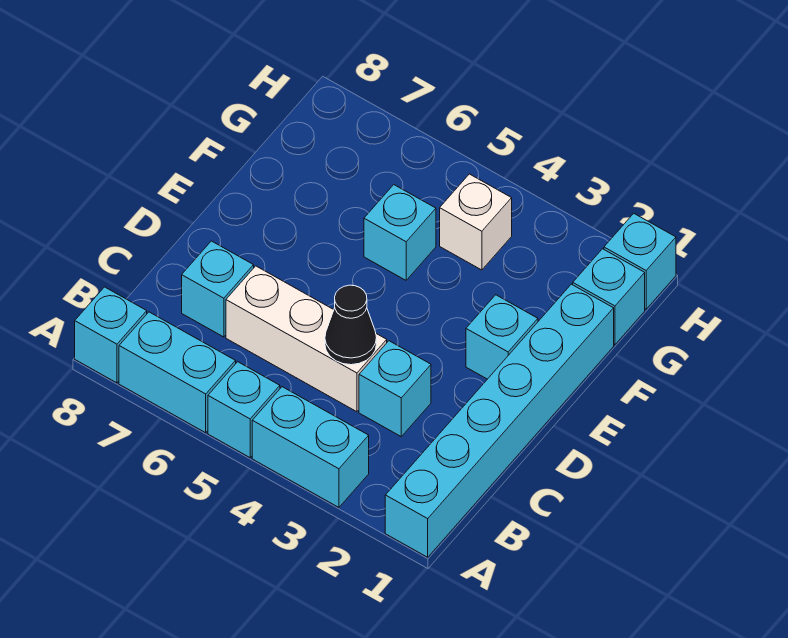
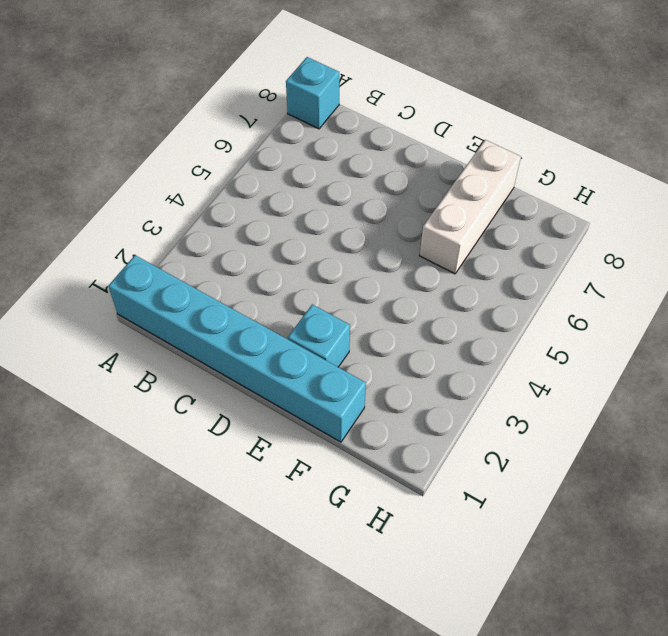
white brick F6:F8 level 1 -> white brick C4:C6 level 1
none -> cyan brick A3:A4 level 1
none -> cyan brick A5 level 1
none -> cyan brick A6:A7 level 1

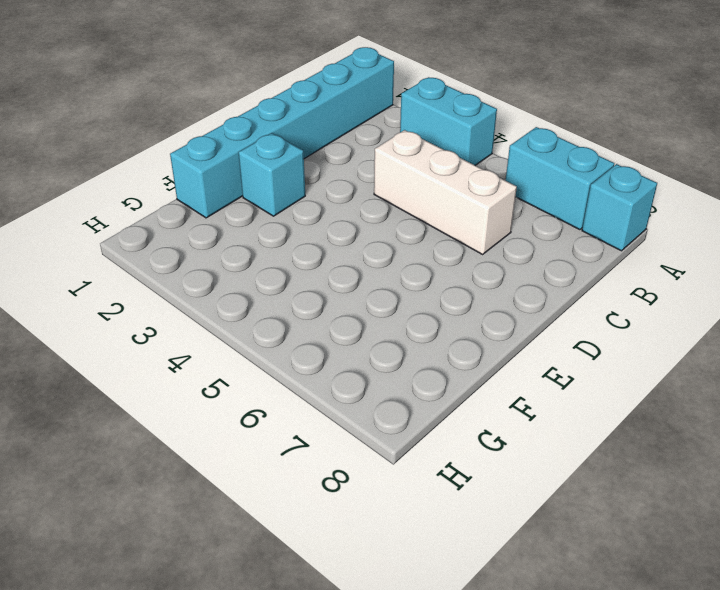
none -> cyan brick A5 level 1
none -> cyan brick C3 level 1
none -> cyan brick C7 level 1

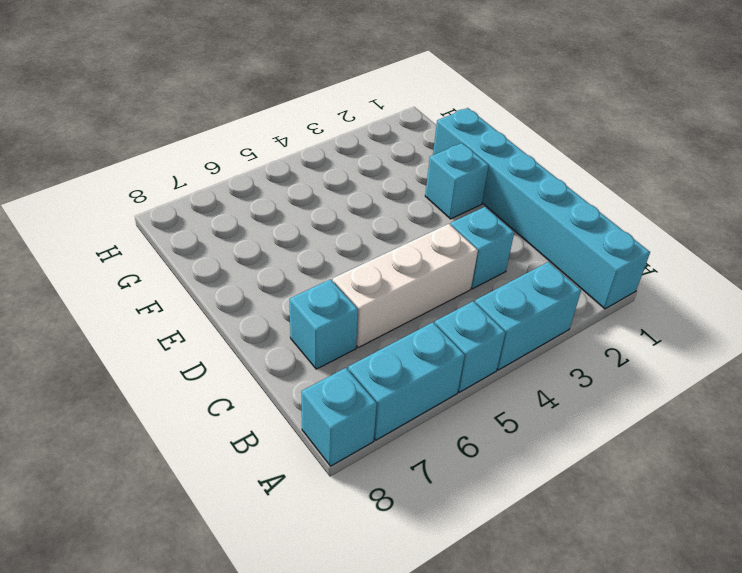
none -> cyan brick F5 level 1
none -> cyan brick G1 level 1
none -> white brick G4 level 1

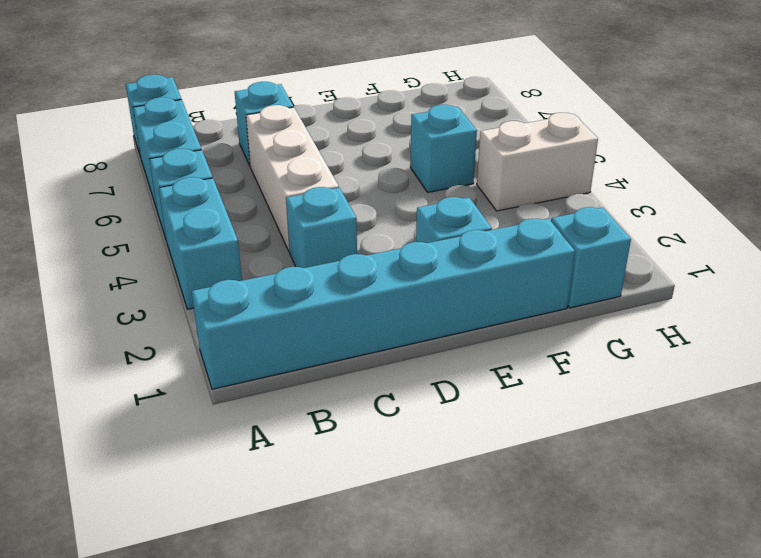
white brick G4:H4 level 1 -> white brick G4 level 1
none -> cyan brick H1 level 1
none -> black cone C4 level 2

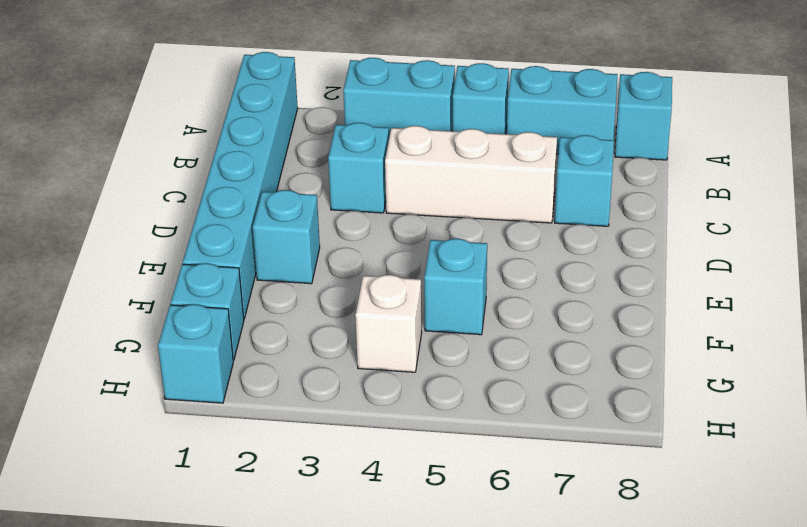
none -> black cone C4 level 2

